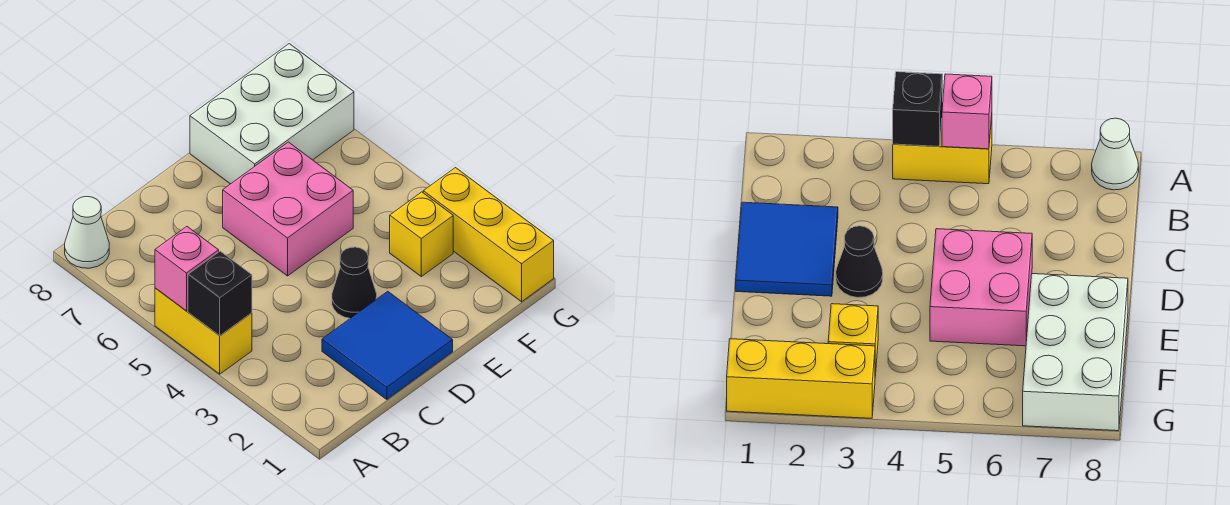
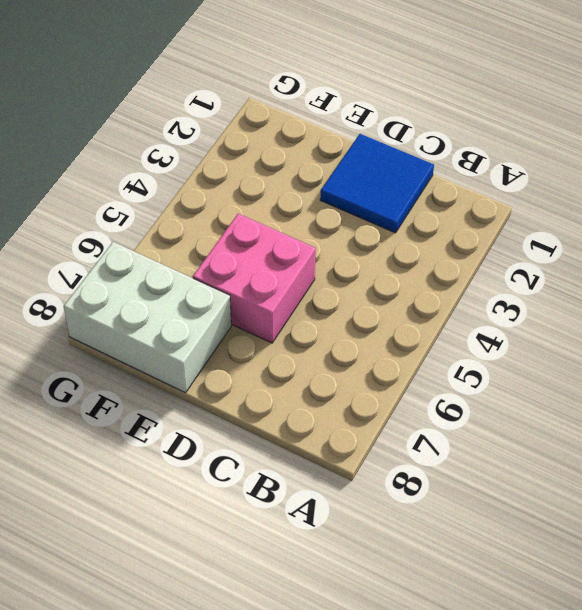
none -> yellow brick A4:A5 level 1
none -> white cone A8 level 1

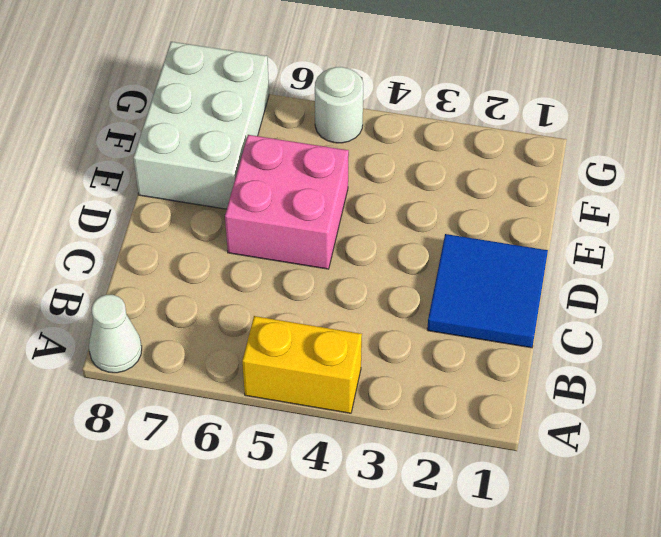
white round brick G5 level 1 -> none
none -> black cone D3 level 1
none -> yellow brick F3 level 1

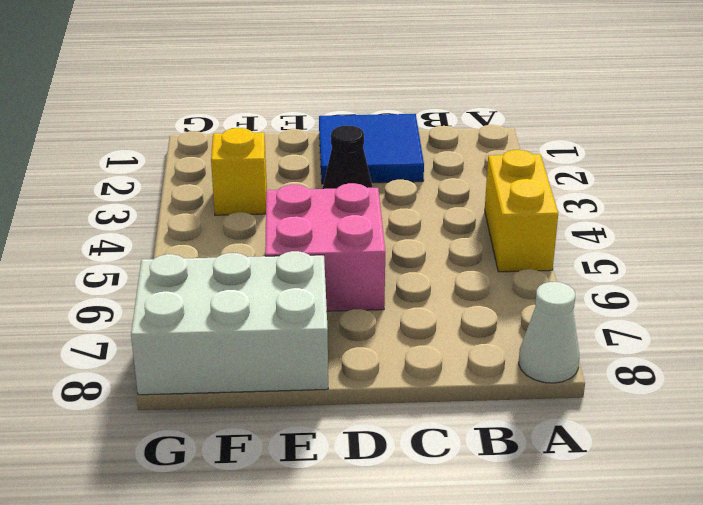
none -> yellow brick G1:G3 level 1
none -> black brick A4 level 2

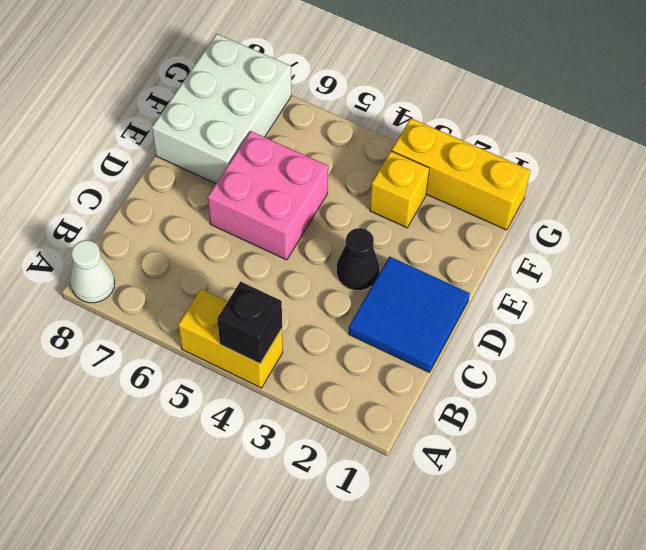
none -> pink brick A5 level 2

